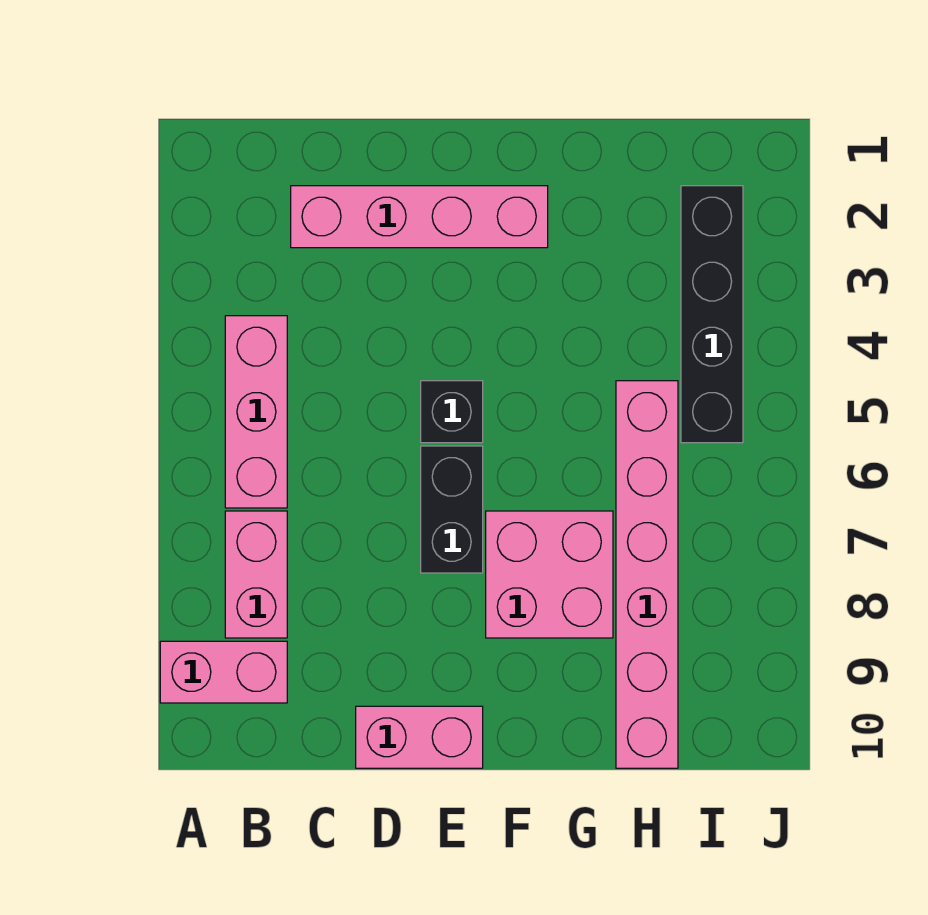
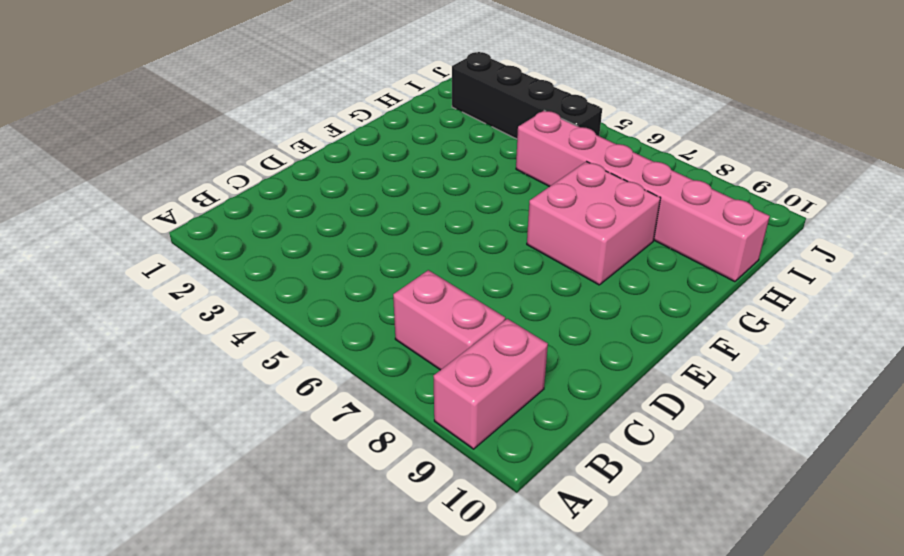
none -> pink brick B4:B6 level 1
none -> pink brick C2:F2 level 1

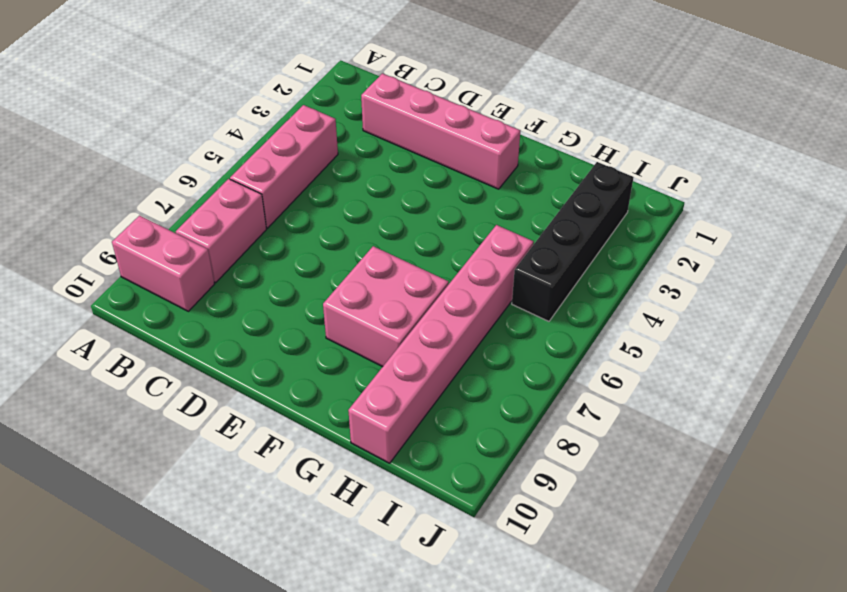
none -> pink brick D10:E10 level 1
none -> black brick E5 level 1

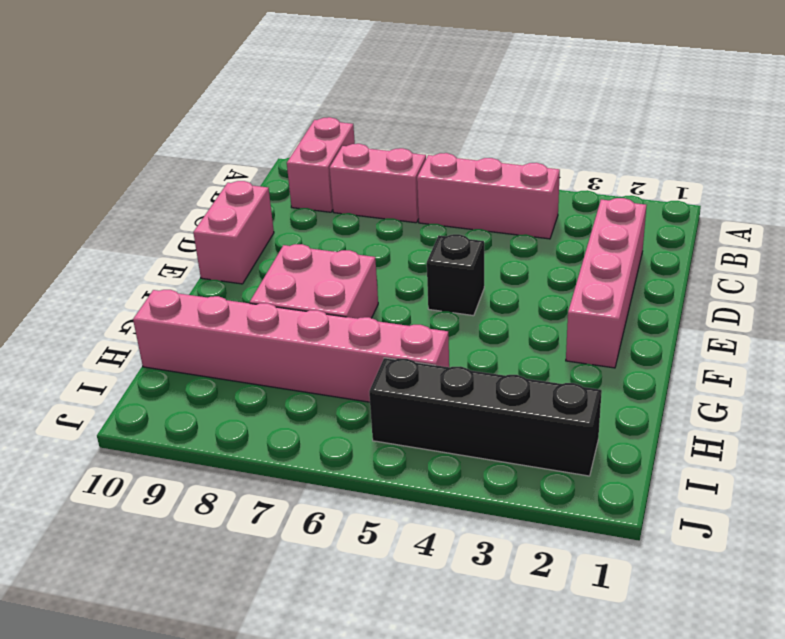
none -> black brick E6:E7 level 1

